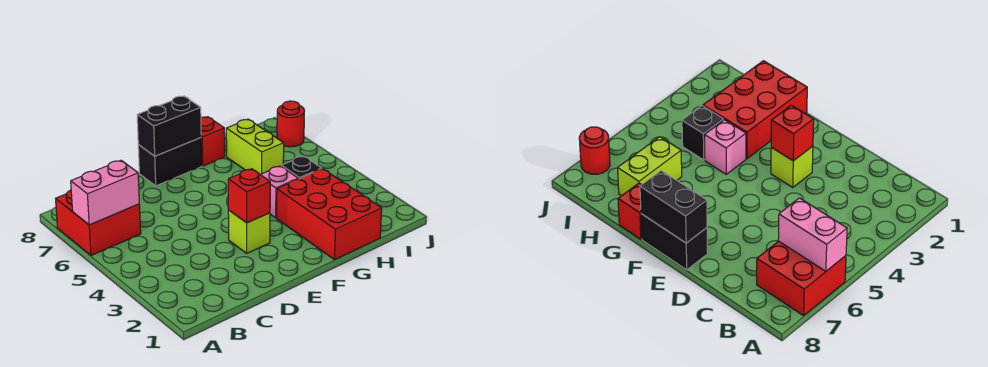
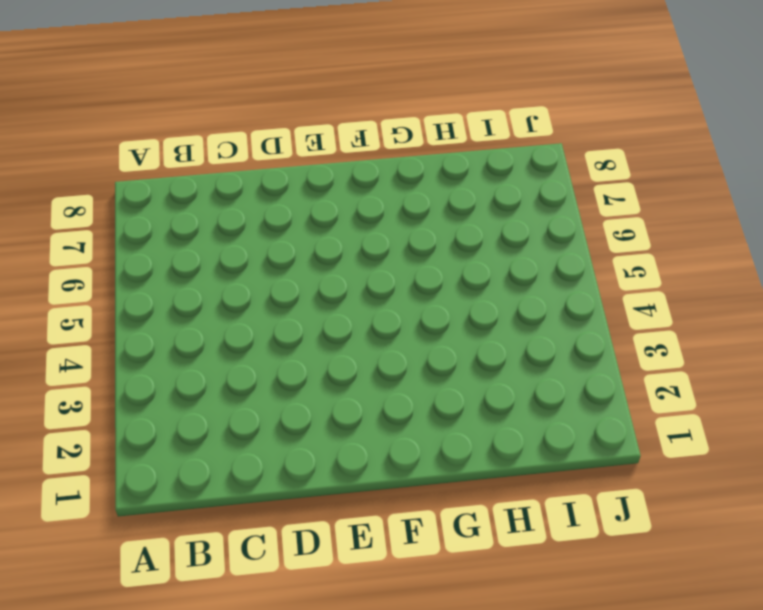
none -> red brick A6:B7 level 1
none -> lime brick E3 level 1
none -> black brick E8:F8 level 1

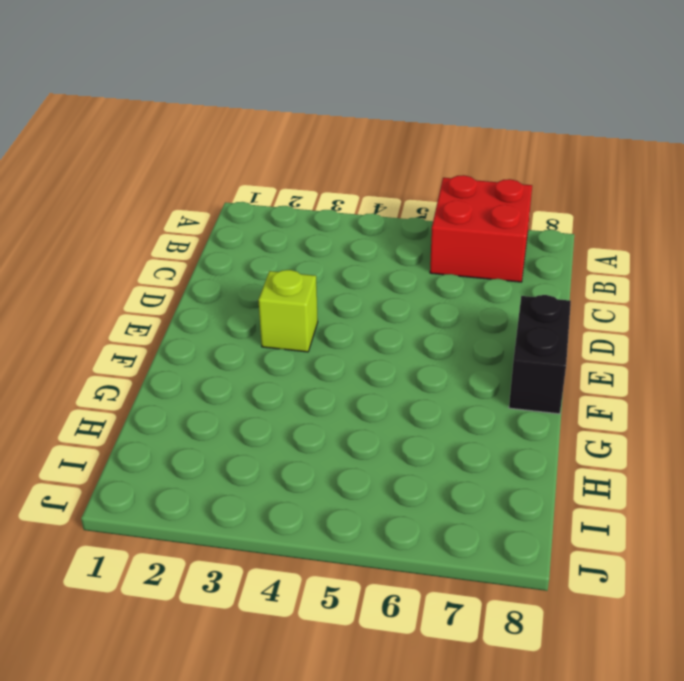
none -> red brick G1:H3 level 1
none -> pink brick G4 level 1
none -> red brick G8 level 1

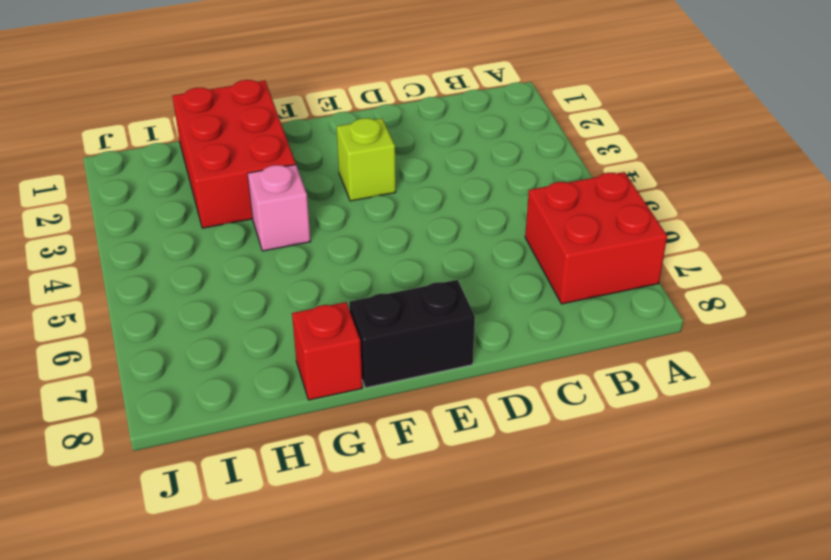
none -> black brick H4 level 1
none -> lime brick H6:H7 level 1
none -> red round brick J7 level 1

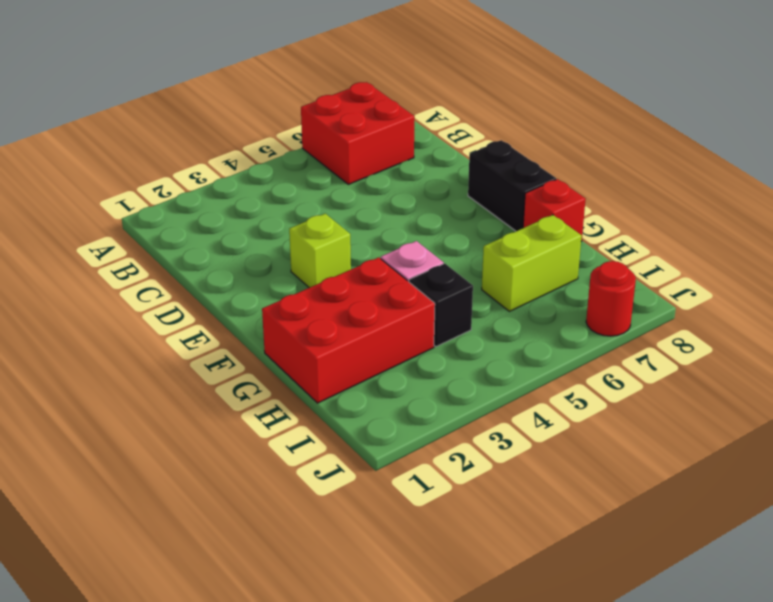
none -> pink brick A6:B6 level 2
none -> red brick E3 level 2
none -> black brick E8:F8 level 2

